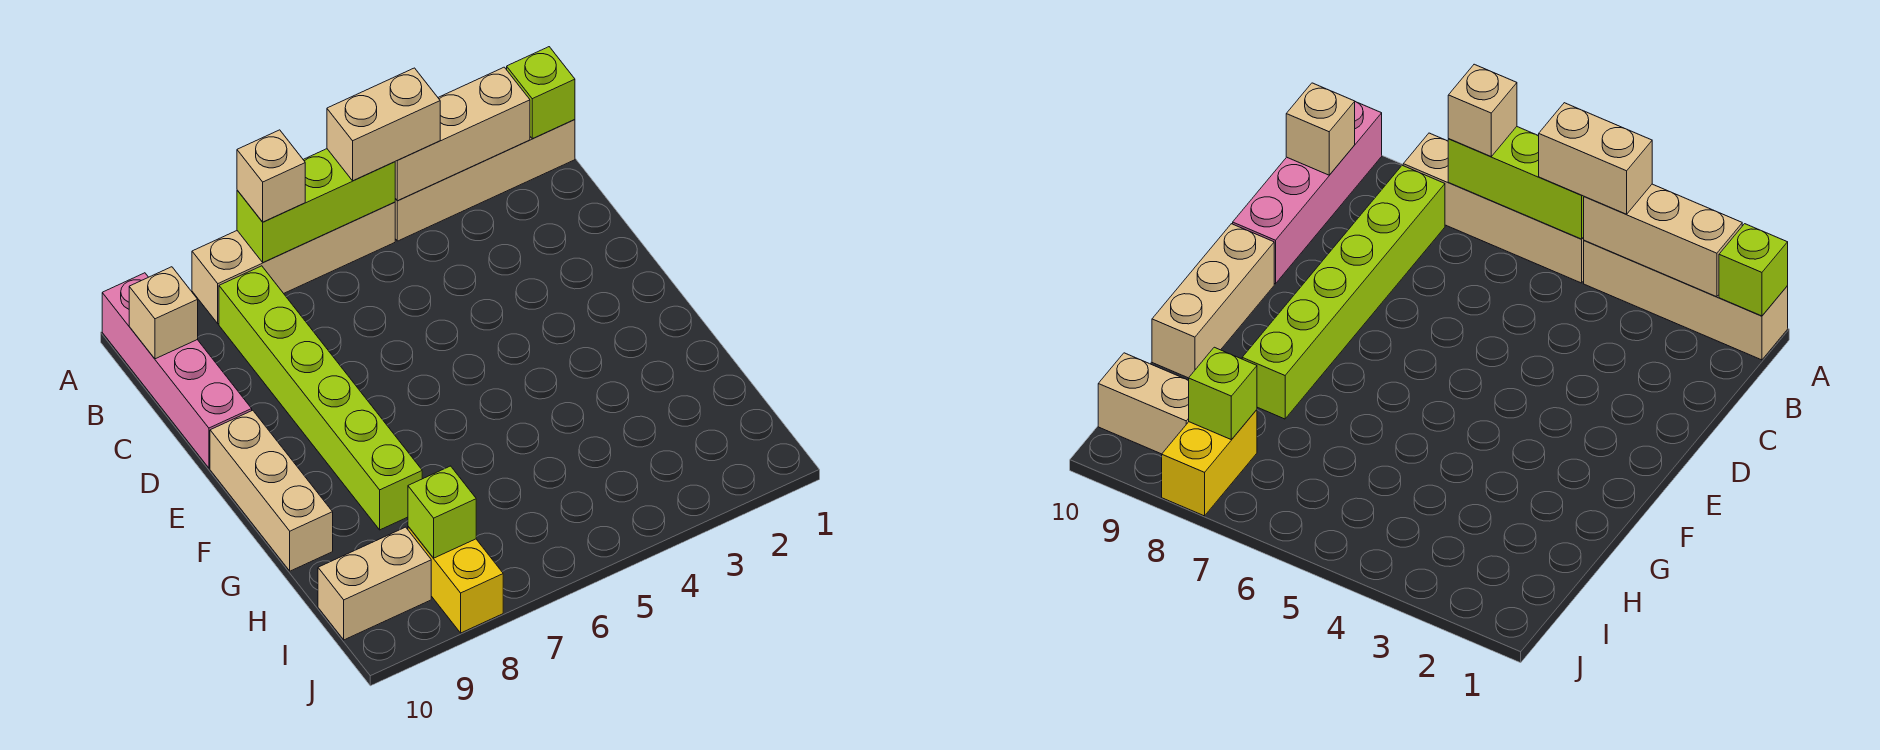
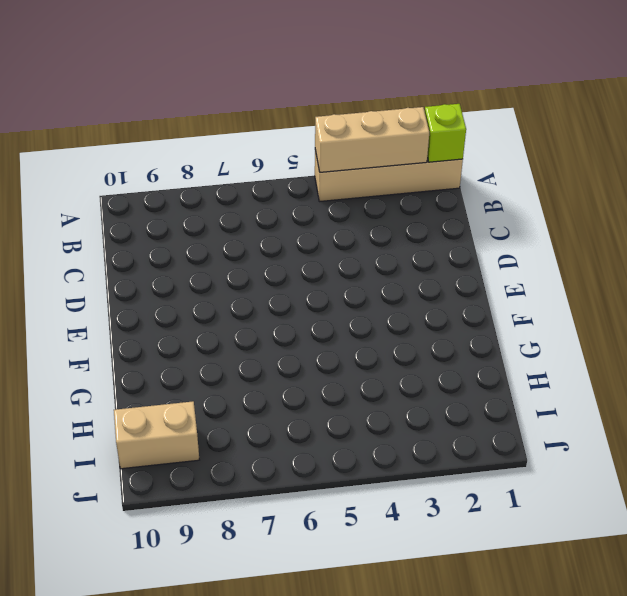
none -> tan brick A5:A8 level 1
none -> pink brick A10:D10 level 1
none -> lime brick B8:G8 level 1

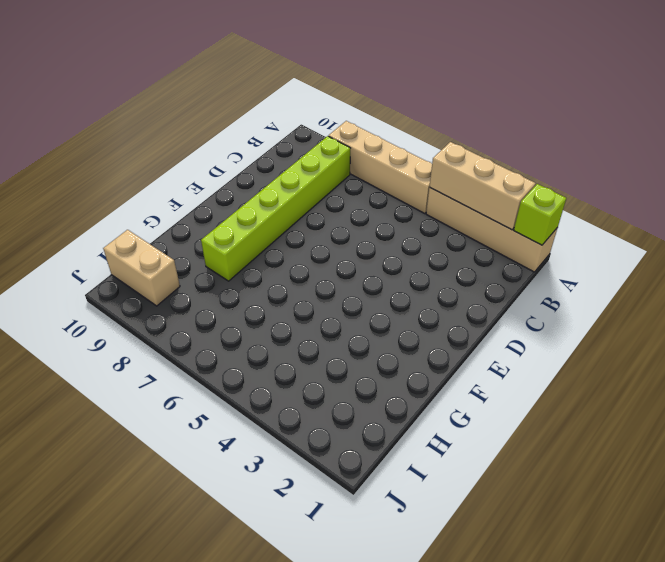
none -> pink brick A10:D10 level 1
none -> tan brick E10:G10 level 1
none -> yellow brick I8:J8 level 1

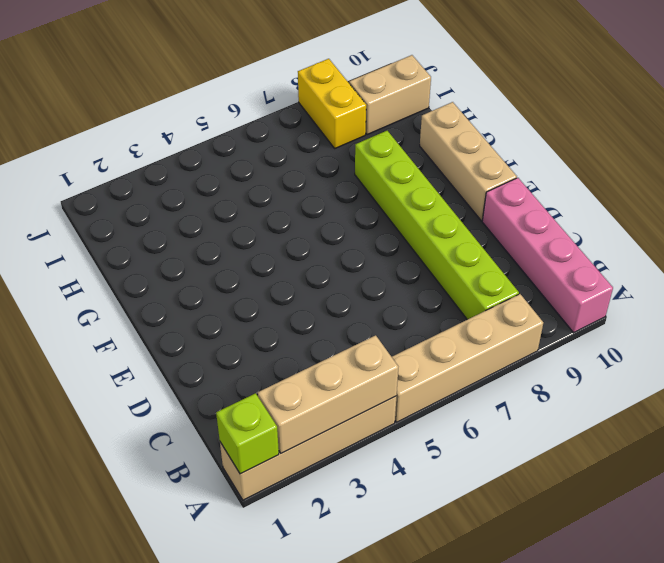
none -> lime brick A5:A7 level 2
none -> tan brick B10 level 2
none -> lime brick I8 level 2

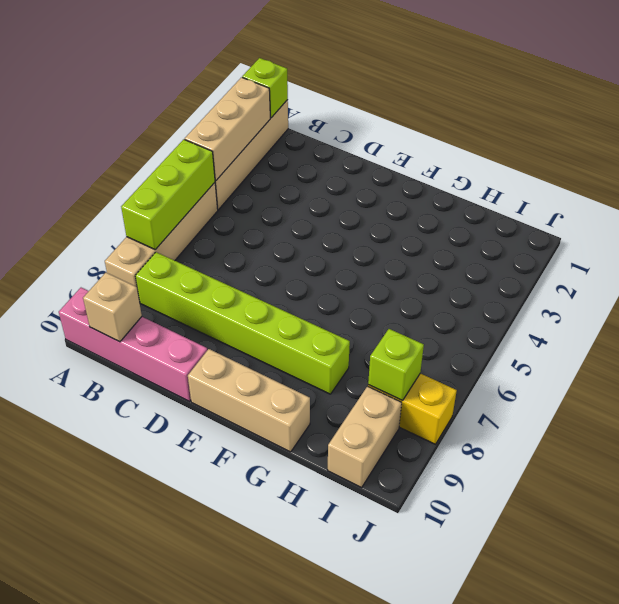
none -> tan brick A4:A5 level 3
none -> tan brick A7 level 3

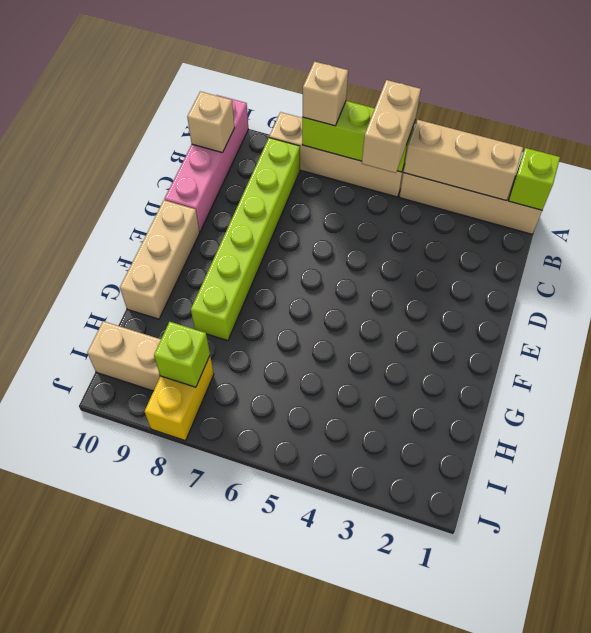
tan brick A5:B5 level 3 -> tan brick A4:A5 level 3

